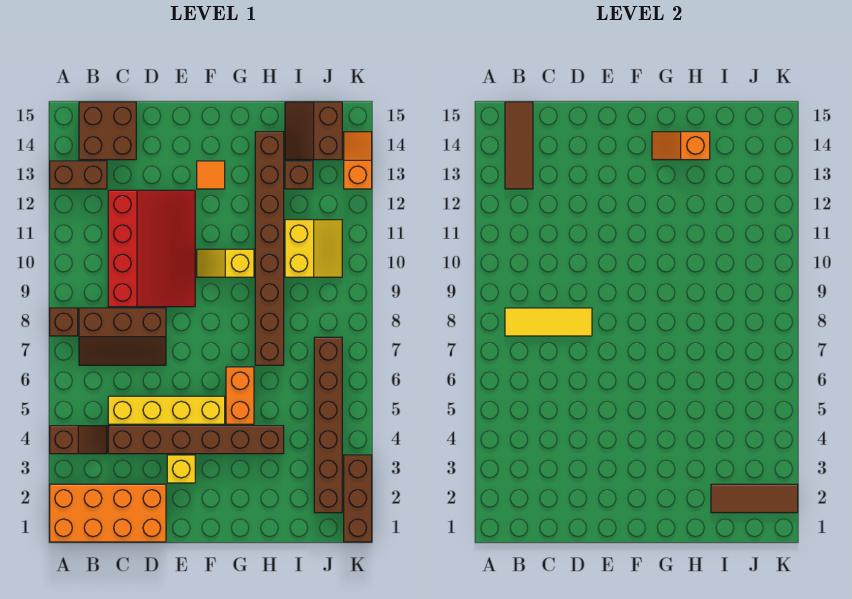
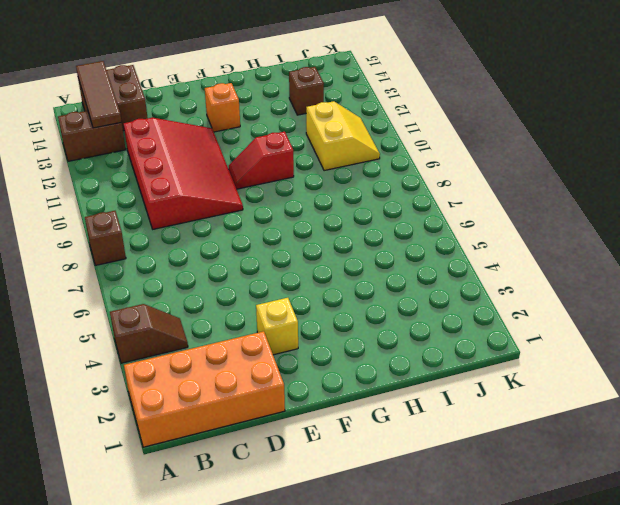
red slope F10:G10 level 1 top G -> yellow slope F10:G10 level 1 top G
orange brick F13 level 1 -> orange tile F13 level 1
none -> brown slope B7:D8 level 1 top 8
none -> brown brick C4:H4 level 1
none -> yellow brick C5:F5 level 1

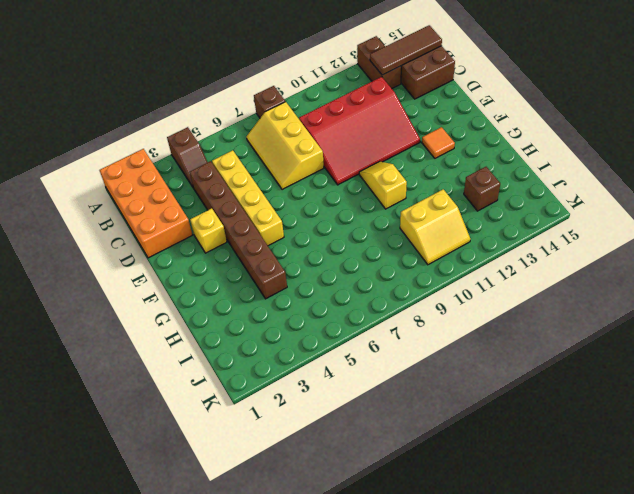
yellow slope B7:D8 level 1 top 8 -> brown slope B7:D8 level 1 top 8
none -> orange brick G5:G6 level 1
none -> brown brick H7:H14 level 1
none -> brown slope I14:J15 level 1 top J

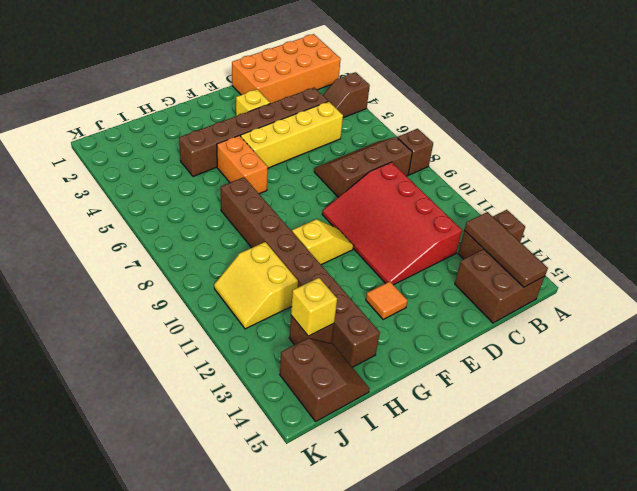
yellow brick I13 level 2 -> none
none -> brown brick J2:J7 level 1
none -> brown brick K1:K3 level 1
none -> orange slope K13:K14 level 1 top 13

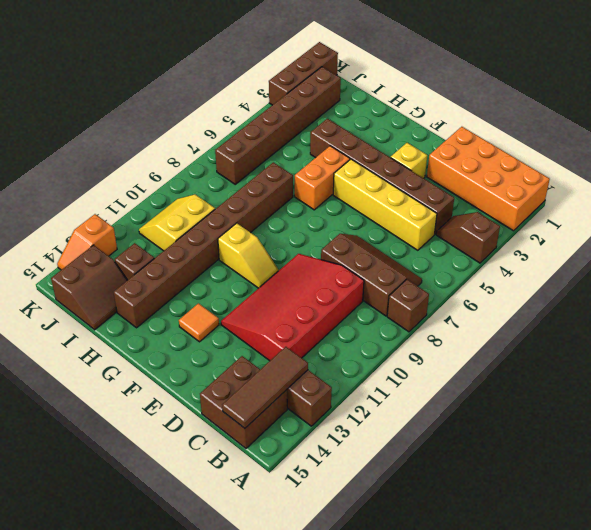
none -> yellow tile B8:D8 level 2
none -> orange slope G14:H14 level 2 top H
none -> brown tile I2:K2 level 2

